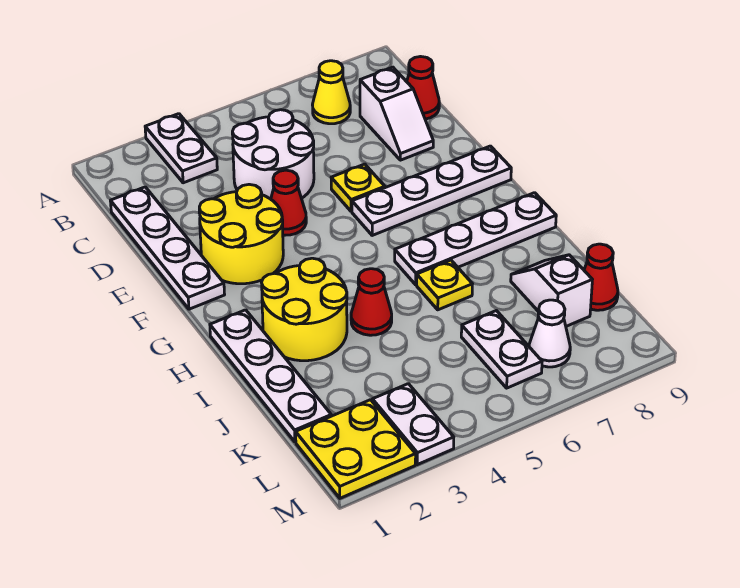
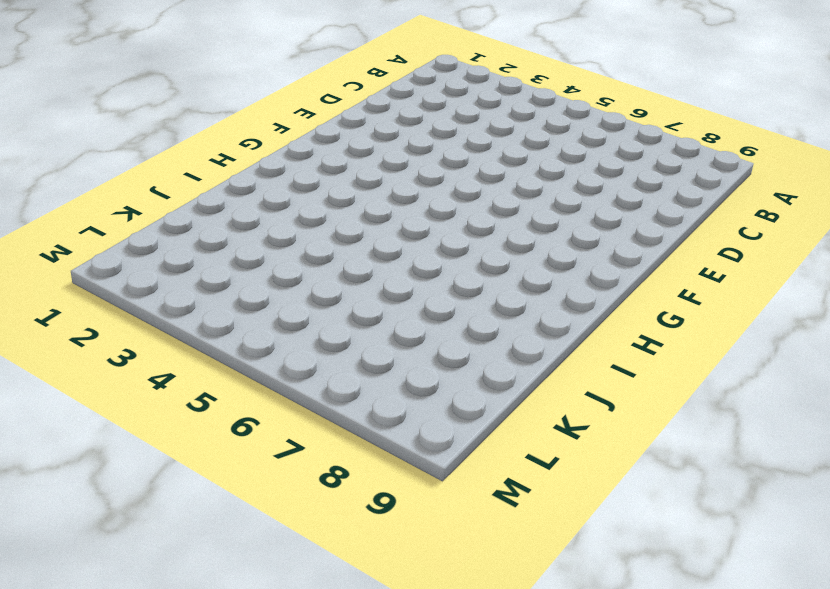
none -> white plate A3:B3 level 1
none -> yellow cone B7 level 1
none -> white plate C1:F1 level 1

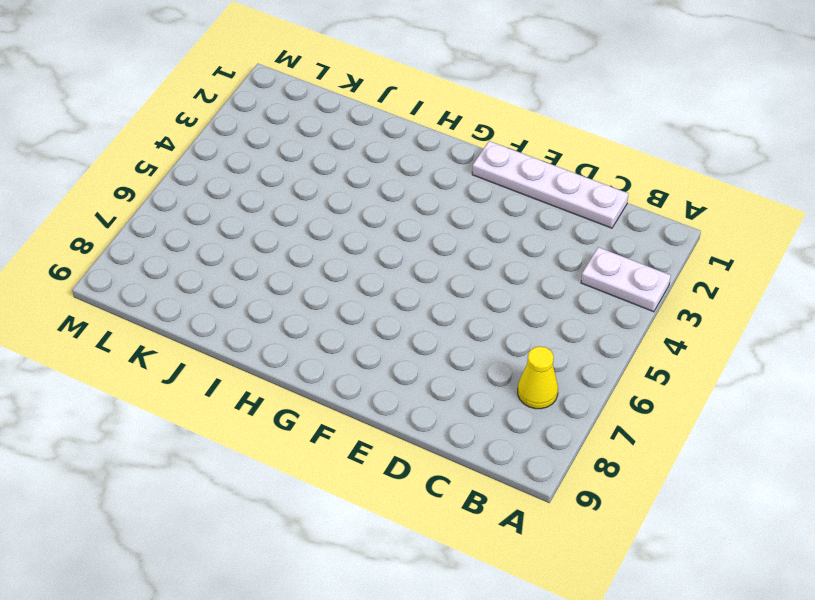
none -> white round brick C4:D5 level 1
none -> white slope C8:D8 level 1 top C
none -> red cone C9 level 1

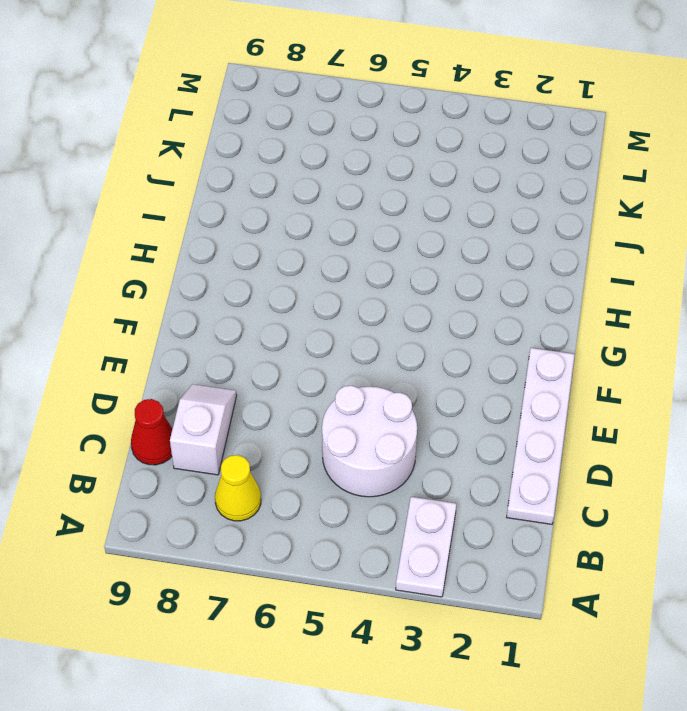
none -> yellow round brick E2:F3 level 1
none -> red cone E4 level 1
none -> yellow plate E6 level 1

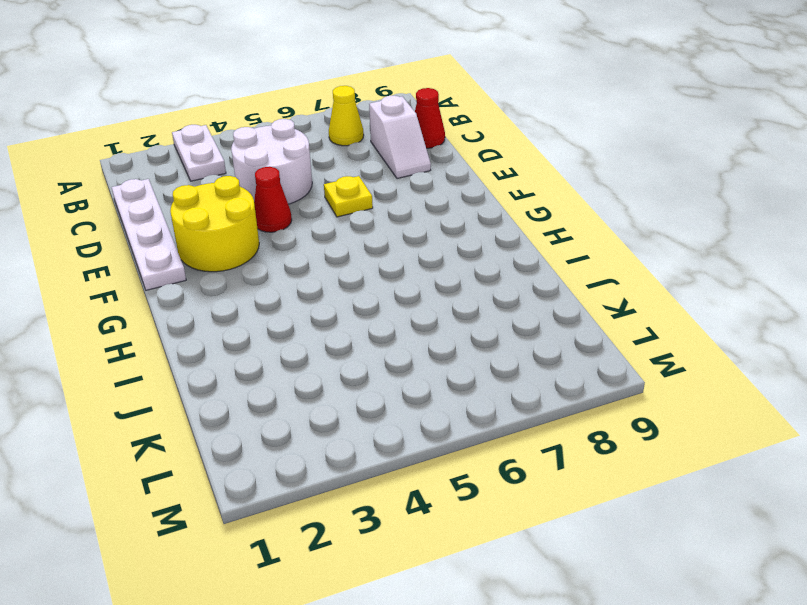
none -> white plate F6:F9 level 1
none -> white plate H1:K1 level 1
none -> yellow round brick H2:I3 level 1

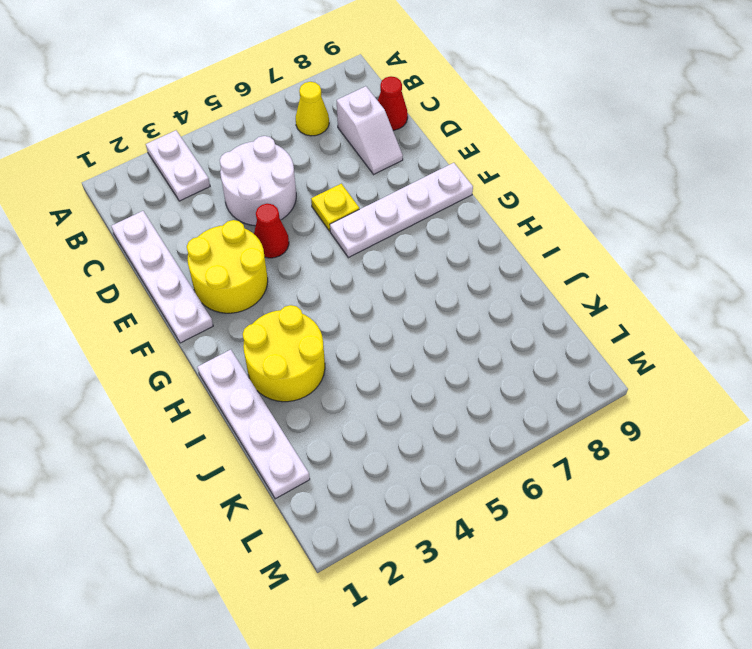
none -> white plate H6:H9 level 1
none -> red cone I4 level 1
none -> yellow plate I6 level 1

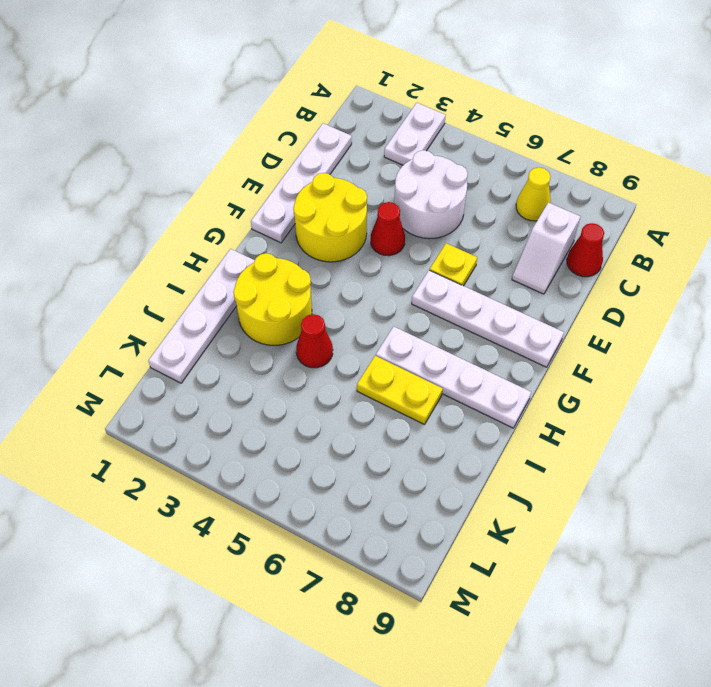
yellow plate I6:I7 level 1 -> yellow plate I6 level 1
none -> white slope J8:K8 level 1 top K
none -> white plate K6:L6 level 1
none -> red cone K9 level 1

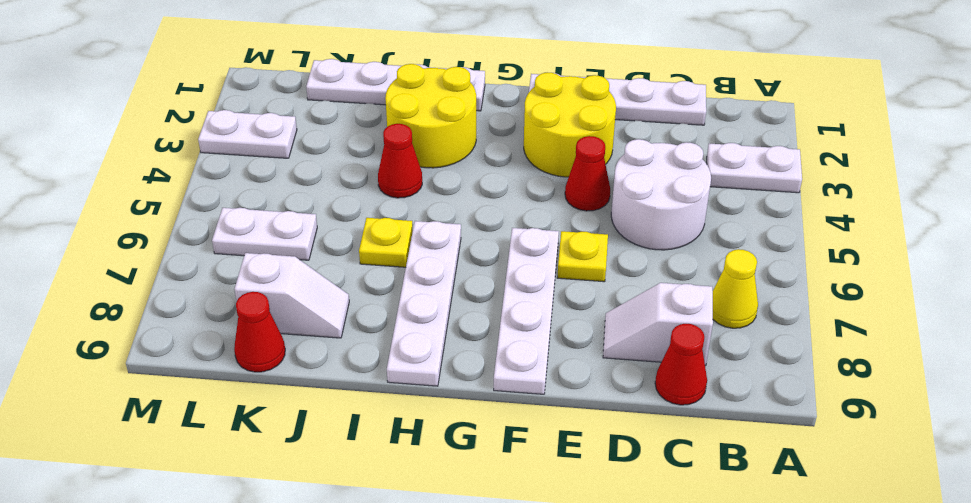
none -> yellow plate L1:M2 level 1
none -> white cone L7 level 1

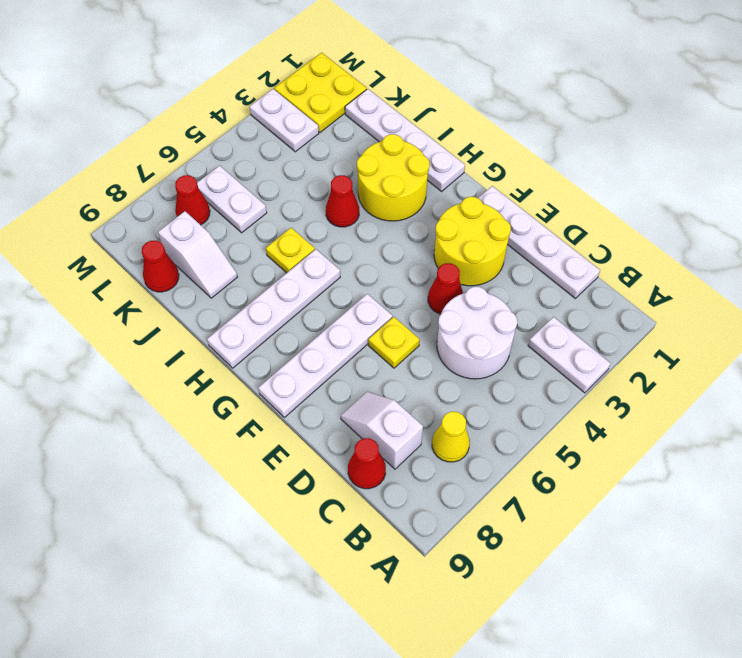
red cone L7 level 1 -> white cone L7 level 1

